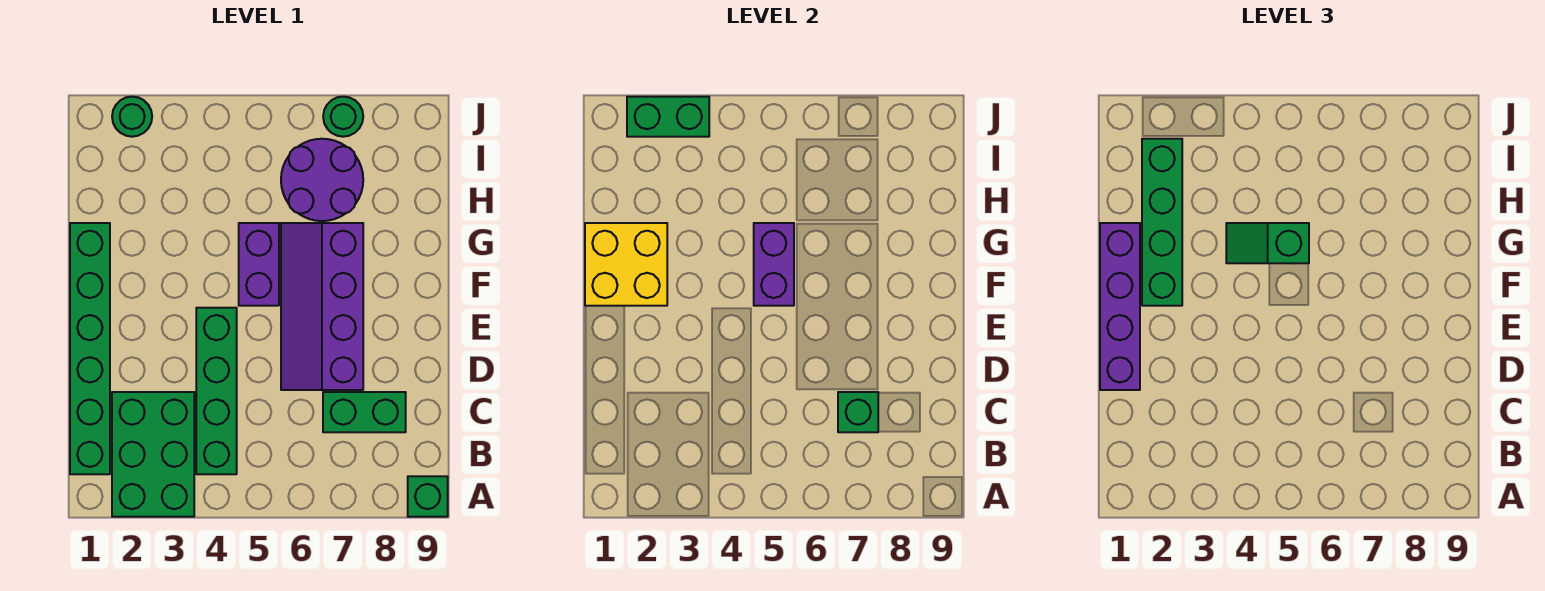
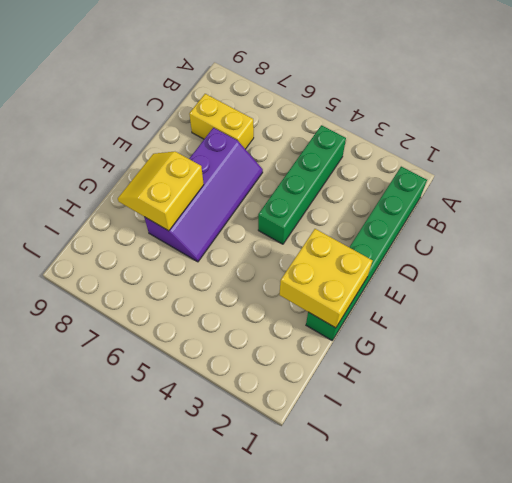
yellow brick C7:C8 level 1 -> green brick C7:C8 level 1
yellow slope F7:G8 level 2 top 7 -> none
none -> green brick A2:C3 level 1
none -> green brick A9 level 1
none -> purple brick F5:G5 level 1

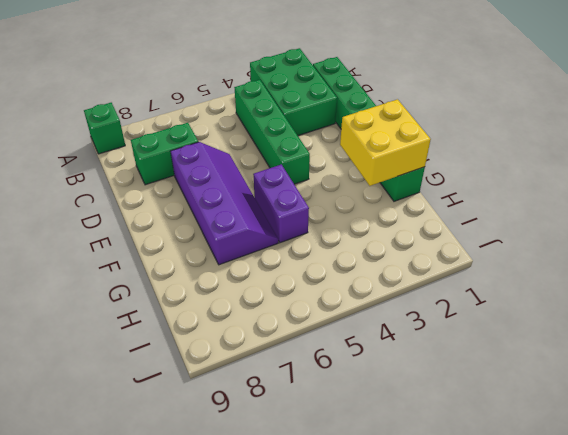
none -> purple round brick H6:I7 level 1
none -> green round brick J2 level 1
none -> green round brick J7 level 1

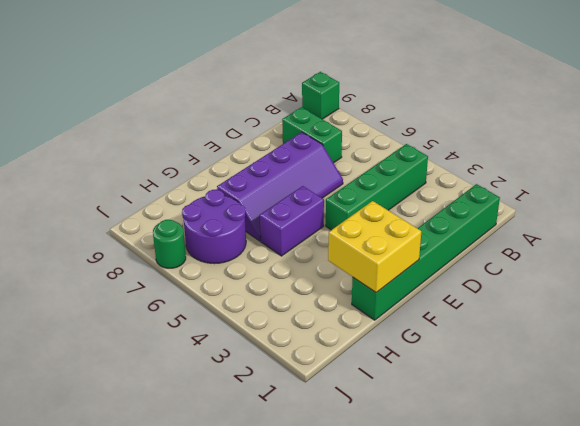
none -> green brick A2:C3 level 1
none -> green round brick J2 level 1
none -> green brick C7 level 2

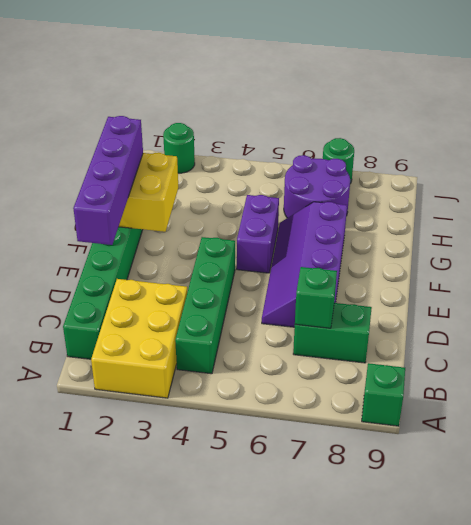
yellow brick A2:C3 level 1 -> green brick A2:C3 level 1
none -> purple brick F5:G5 level 2
none -> green brick J2:J3 level 2
none -> green brick F2:I2 level 3

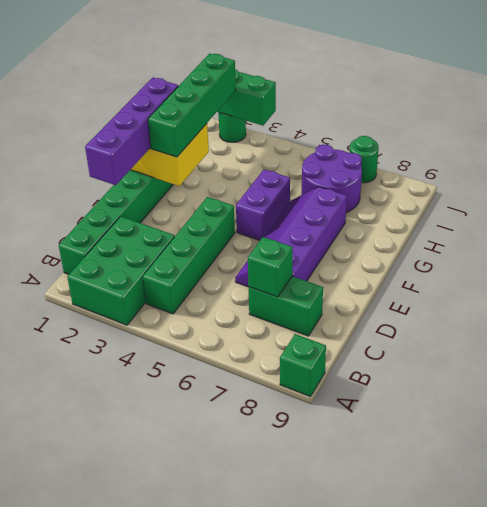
none -> purple brick F5:G5 level 2
none -> green slope G4:G5 level 3 top 5

